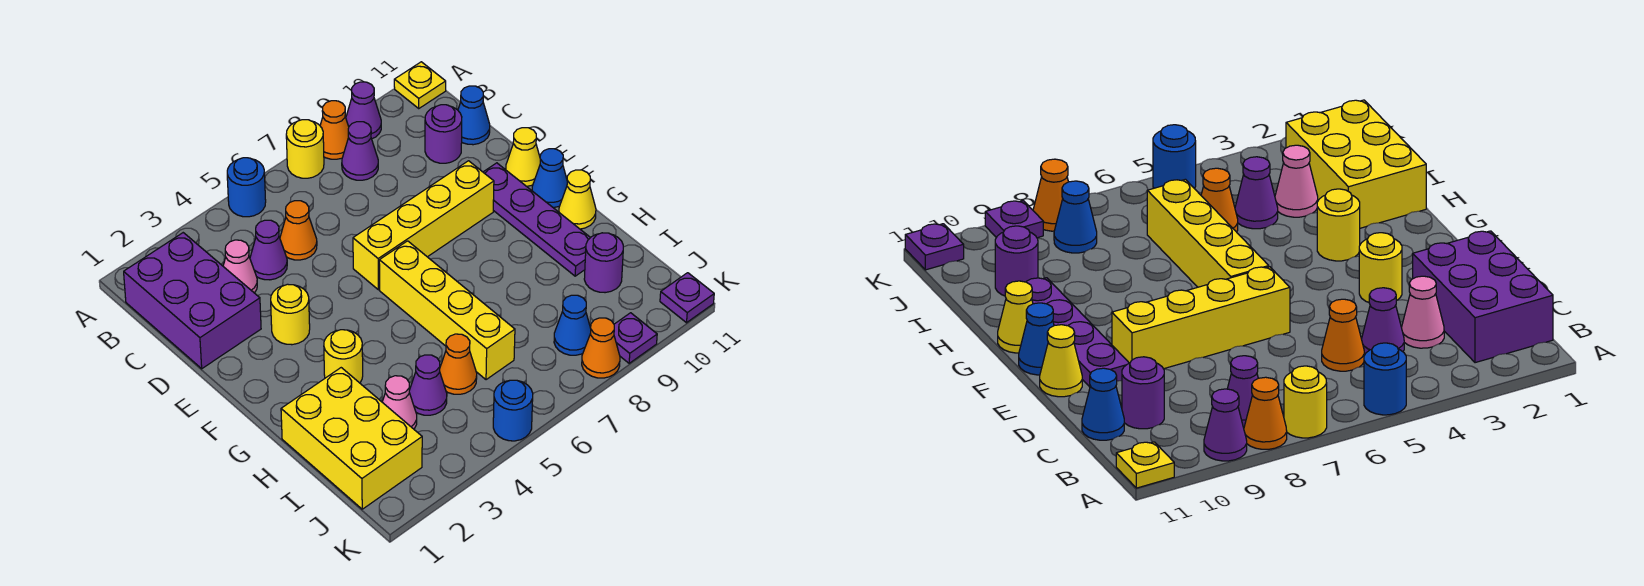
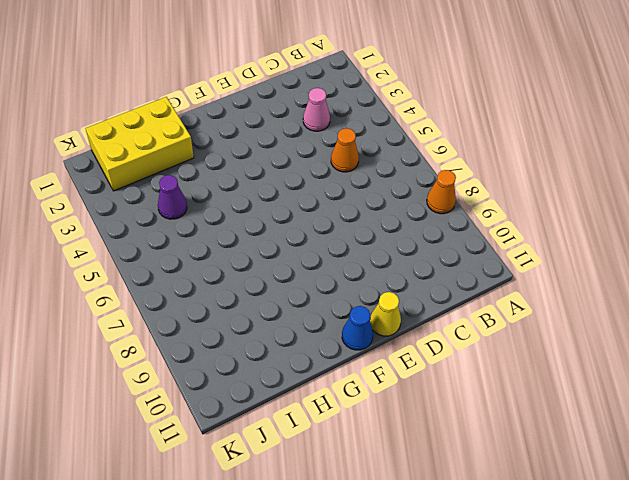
none -> blue round brick A5 level 1
none -> yellow round brick A7 level 1
none -> purple cone A9 level 1
none -> yellow plate A11 level 1

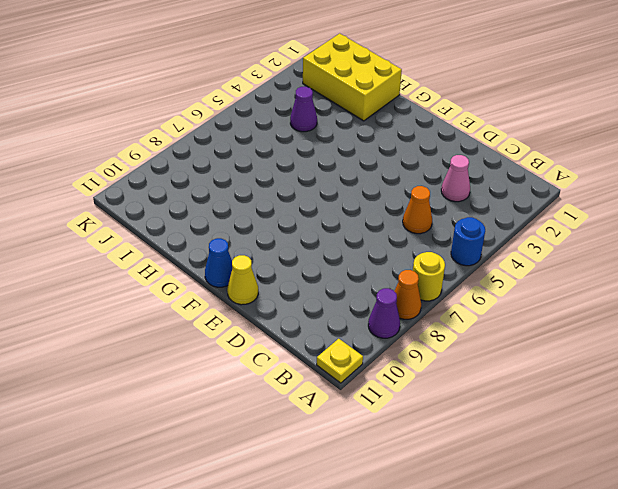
none -> purple brick B1:D2 level 1
none -> purple cone B8 level 1
none -> purple cone C4 level 1
none -> purple round brick C10 level 1

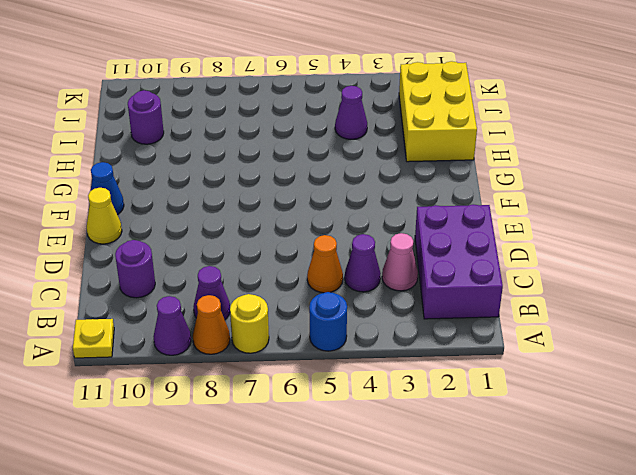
none -> blue cone C11 level 1
none -> yellow round brick E3 level 1
none -> yellow brick E6:E9 level 1
none -> purple plate E10:H10 level 1

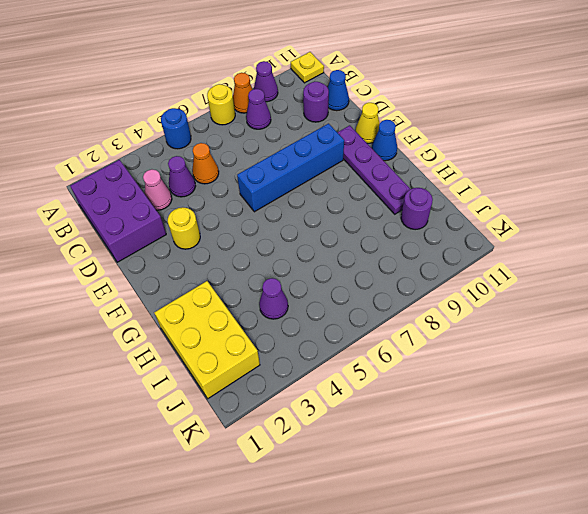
blue brick E6:E9 level 1 -> yellow brick E6:E9 level 1
none -> yellow brick F6:I6 level 1
none -> yellow round brick G3 level 1
none -> yellow cone G11 level 1
none -> pink cone I3 level 1

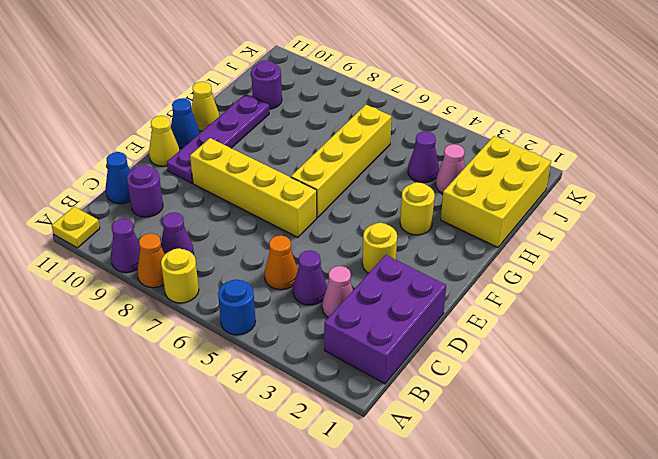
none -> orange cone I5 level 1
none -> blue cone J8 level 1
none -> blue round brick K5 level 1
none -> orange cone K8 level 1

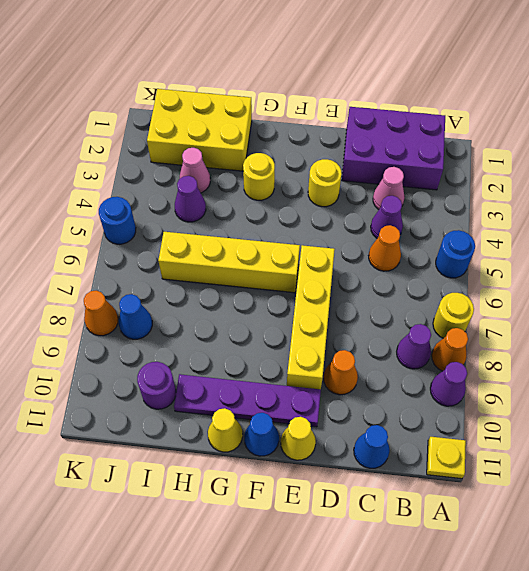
orange cone D9 level 1 -> orange cone I5 level 1
none -> purple round brick C10 level 1
none -> purple plate K9 level 1
none -> purple plate K11 level 1

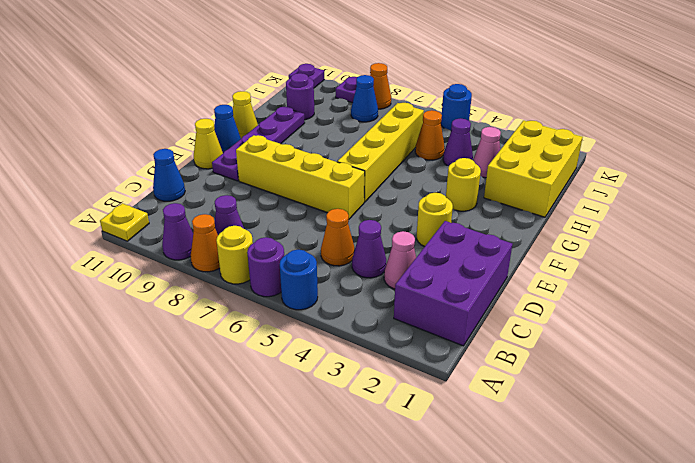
purple round brick A6 level 1 -> purple round brick C10 level 1

